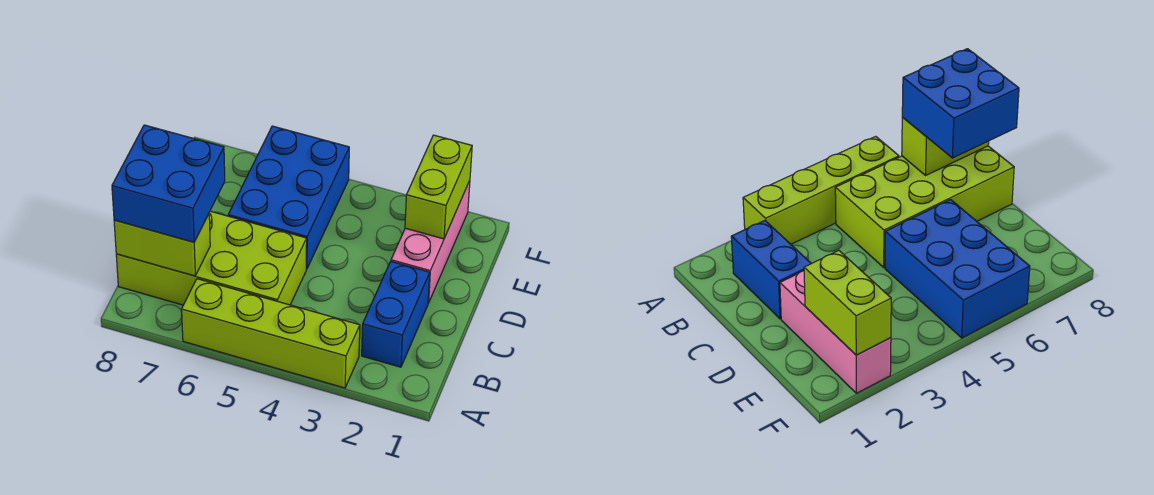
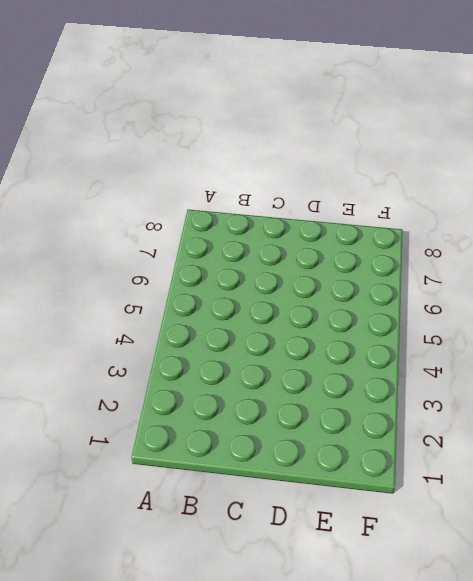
none -> lime brick A3:A6 level 1
none -> blue brick B2:C2 level 1

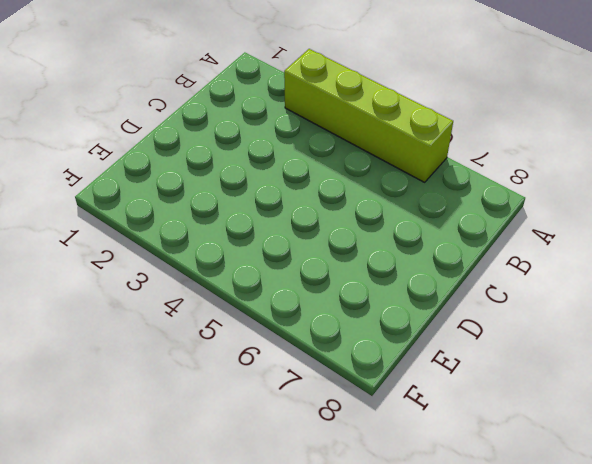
none -> blue brick B2:C2 level 1
none -> lime brick B5:C8 level 1

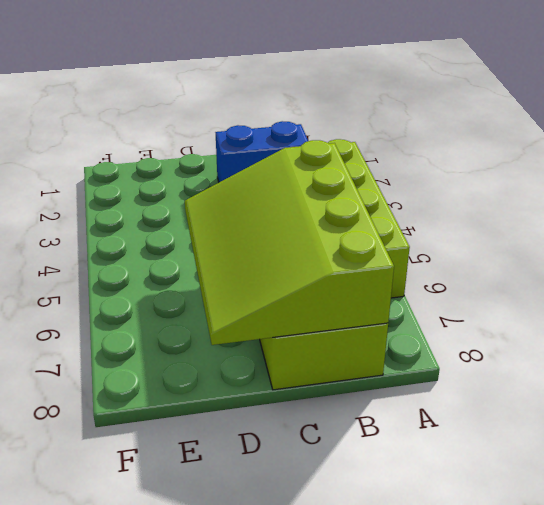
lime slope B5:D8 level 2 top B -> lime brick B7:B8 level 2
none -> pink brick D2:F2 level 1
none -> blue brick D5:F6 level 1

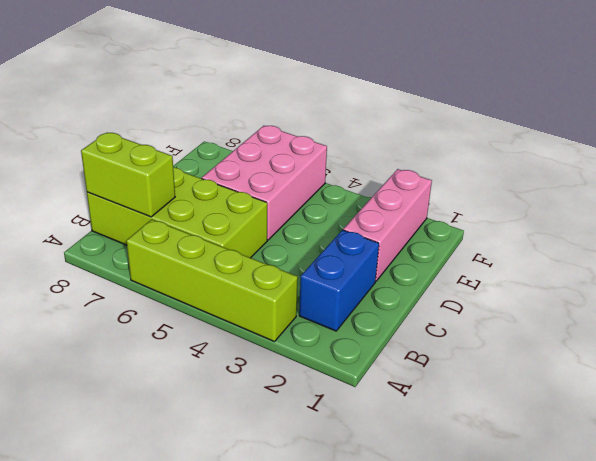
pink brick D5:F6 level 1 -> blue brick D5:F6 level 1
none -> lime brick E2:F2 level 2
none -> blue brick B7:C8 level 3

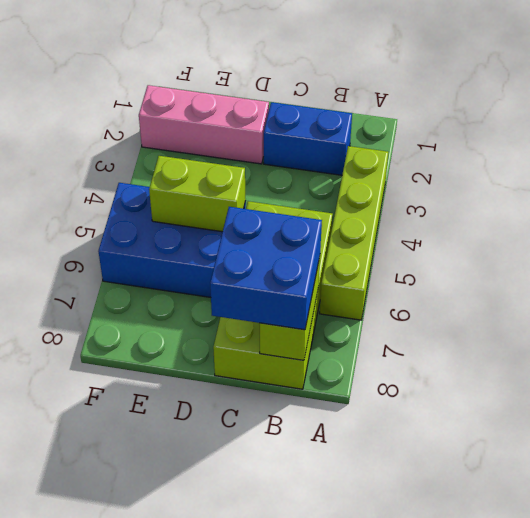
lime brick D5:E5 level 2 -> lime brick E2:F2 level 2

